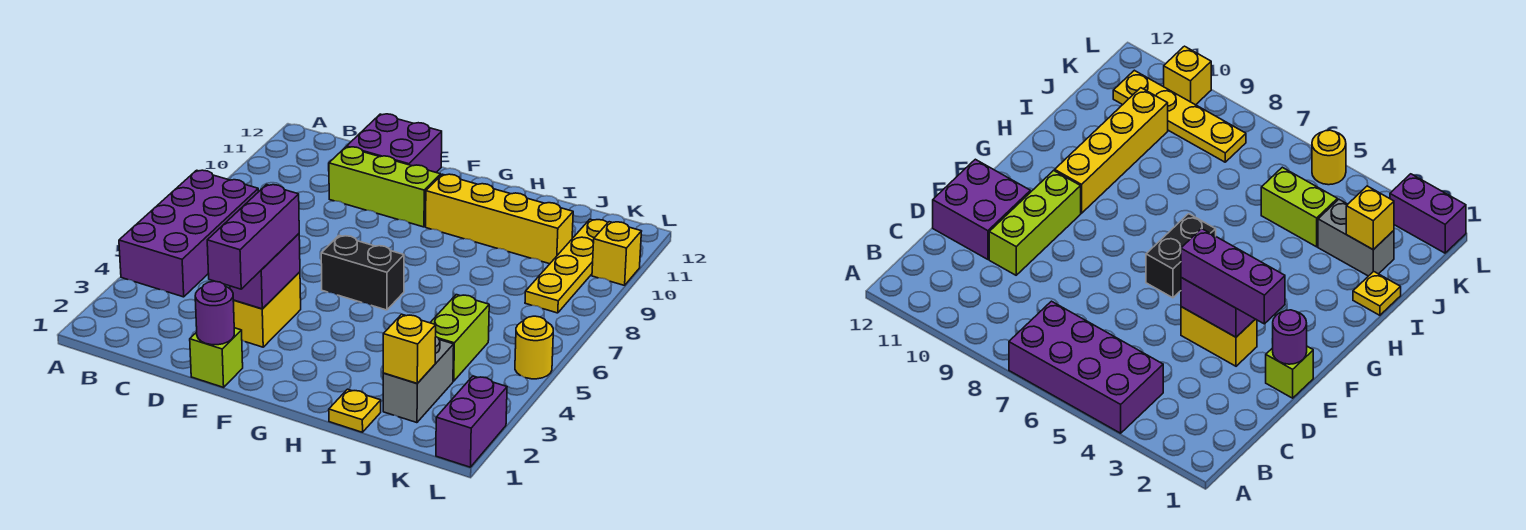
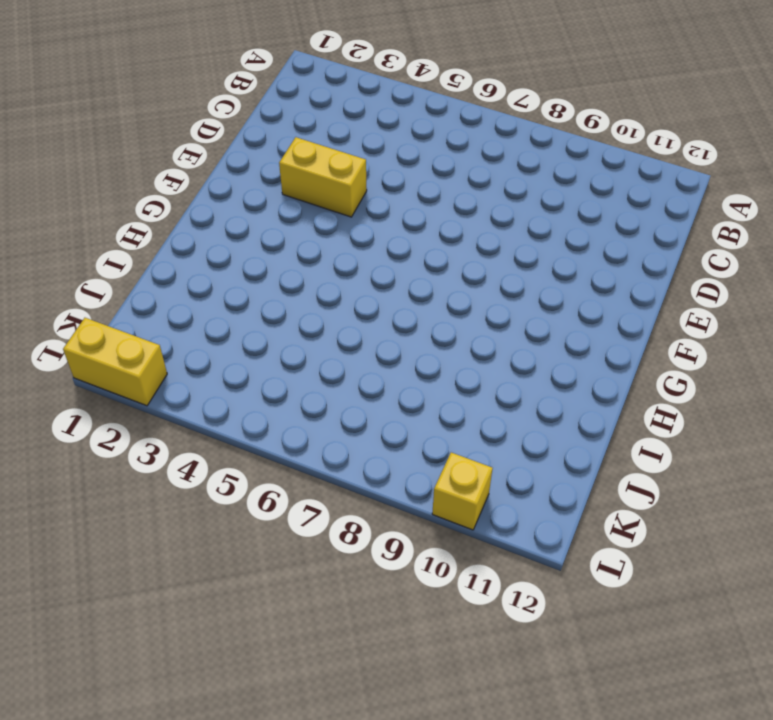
yellow brick L1:L2 level 1 -> purple brick L1:L2 level 1
none -> purple brick A4:B7 level 1
none -> lime brick D10:F10 level 1
none -> purple brick D11:E12 level 1

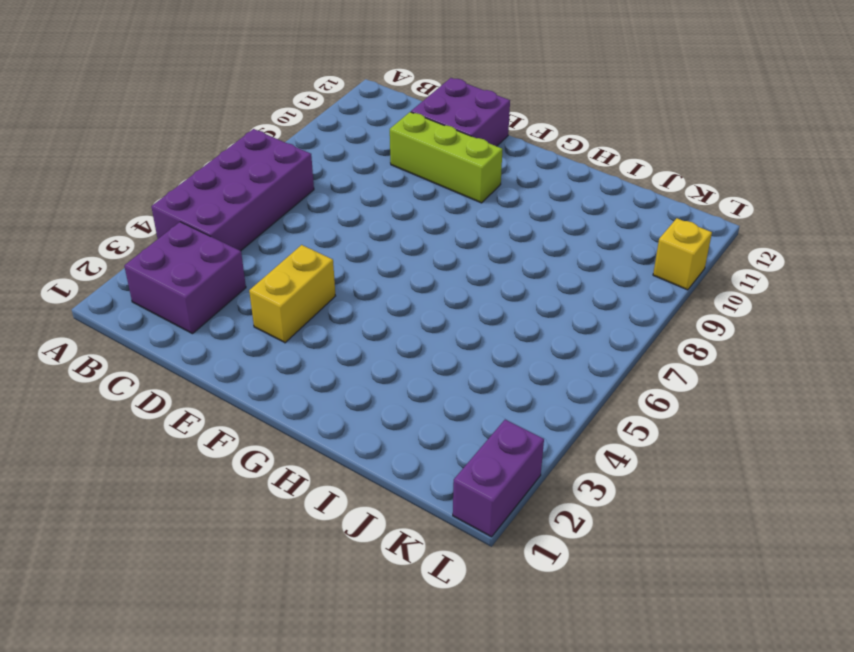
purple brick B2:C3 level 1 -> none
none -> lime brick E1 level 1
none -> black brick F6:G6 level 1
none -> yellow brick G10:J10 level 1

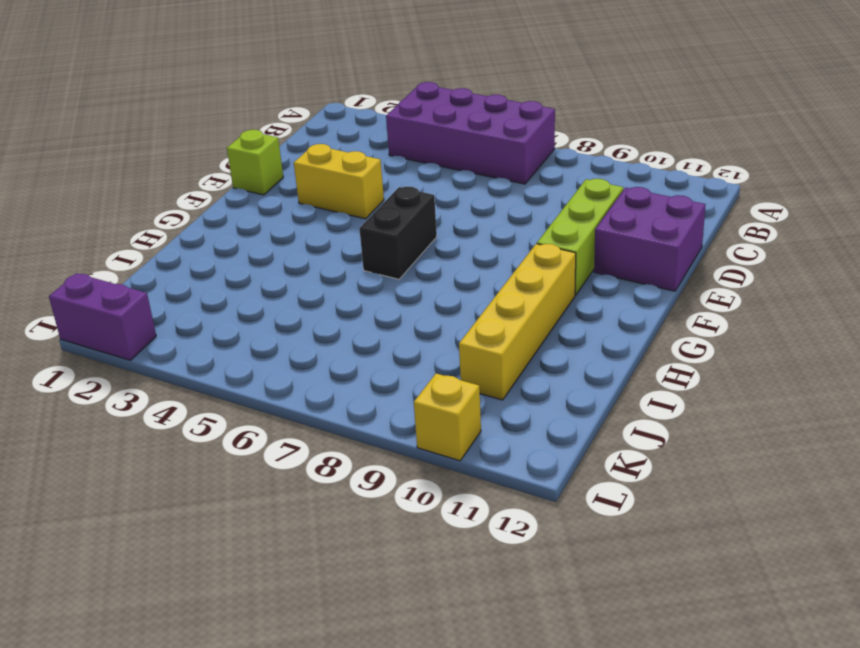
none -> yellow plate I1 level 1
none -> grey brick J2:J3 level 1
none -> lime brick J4:J5 level 1

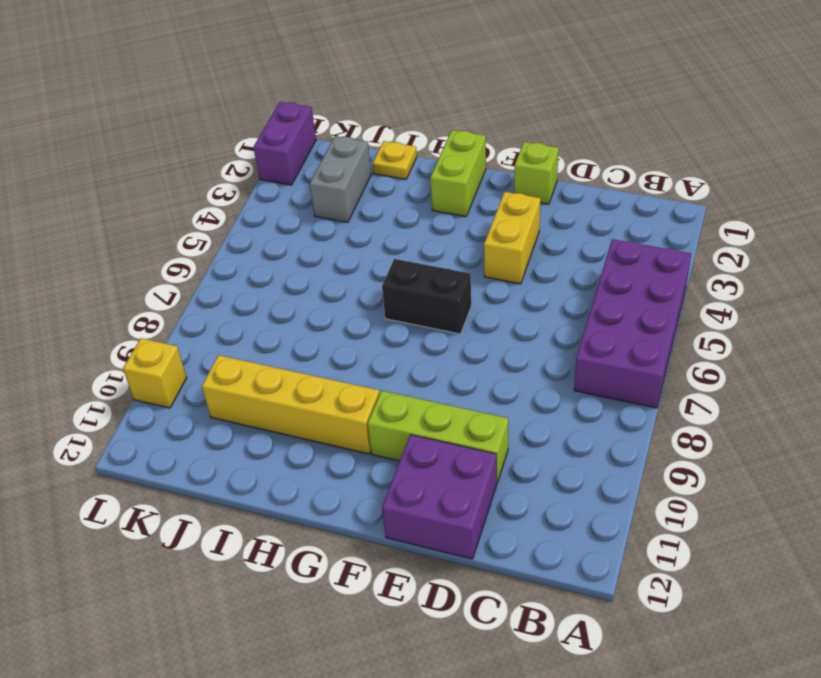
lime brick G1:G2 level 1 -> lime brick J4:J5 level 1
none -> yellow plate K8:K11 level 1
none -> yellow round brick L5 level 1
none -> purple round brick E1 level 2

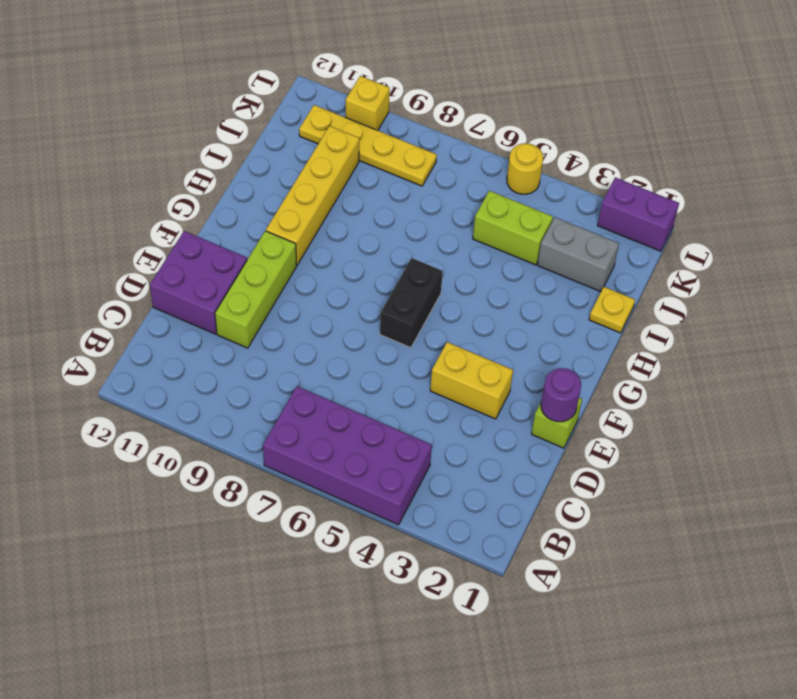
none -> purple brick E3:E4 level 2
none -> yellow brick J2 level 2
none -> purple brick E2:E4 level 3

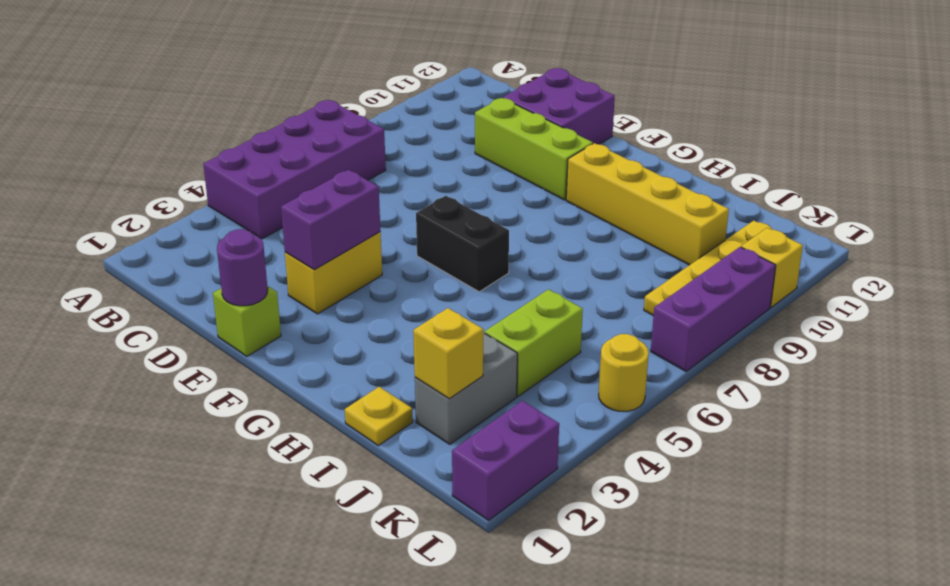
purple brick L7:L9 level 1 -> purple brick E2:E4 level 3

